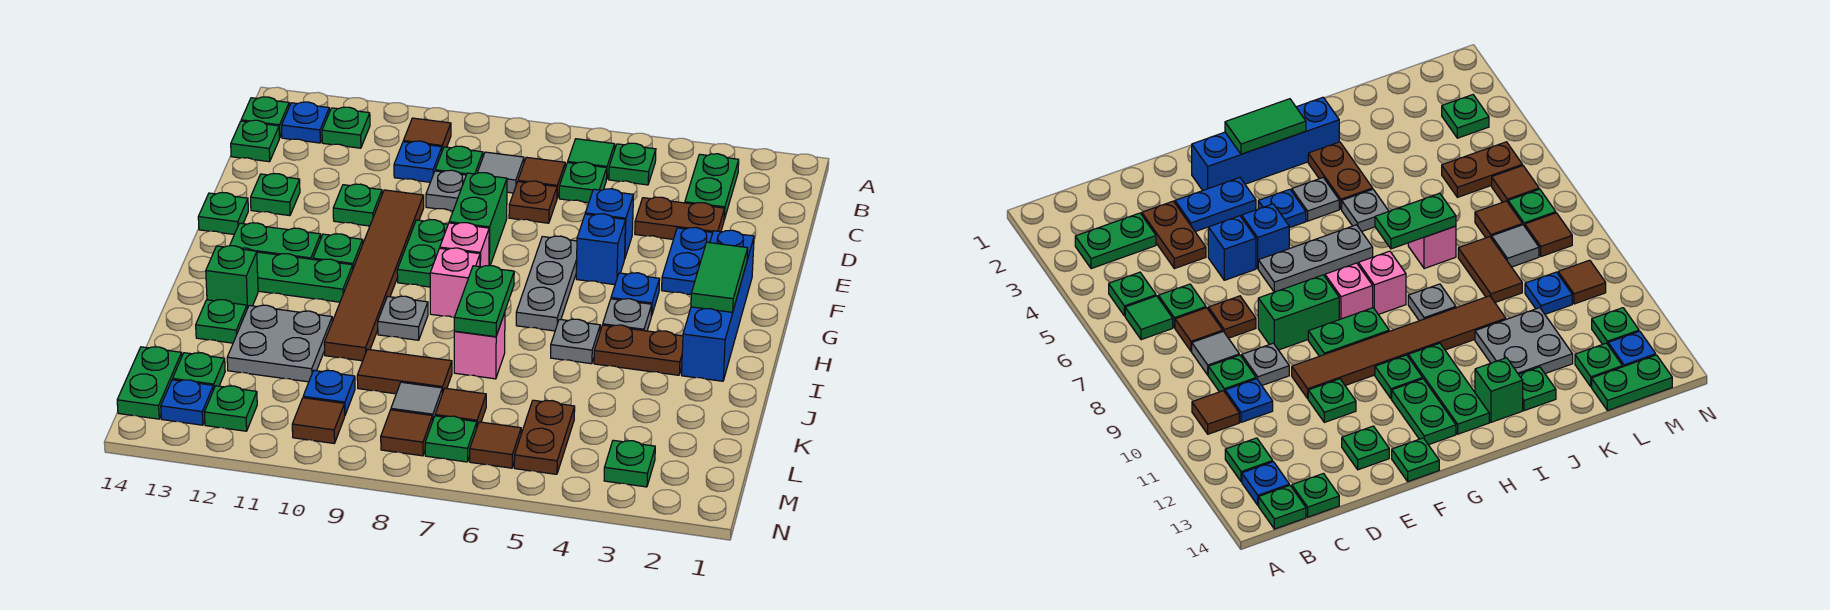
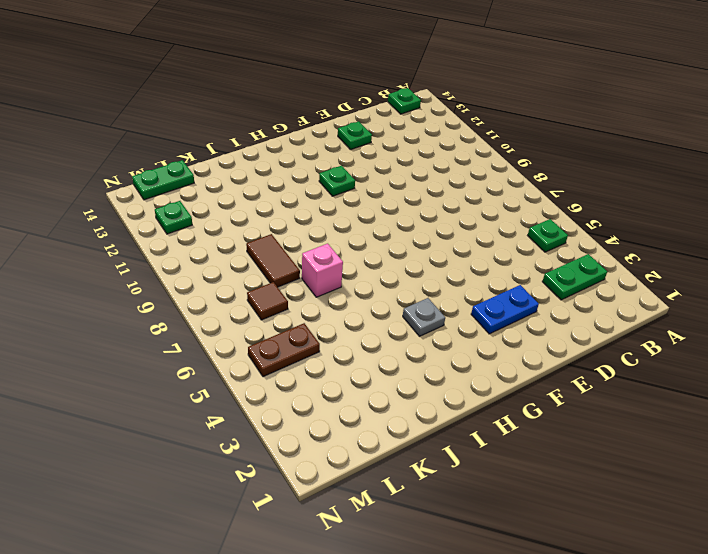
none -> green tile B6 level 1
none -> brown tile B10 level 1
none -> green plate B12 level 1
none -> blue plate B13 level 1

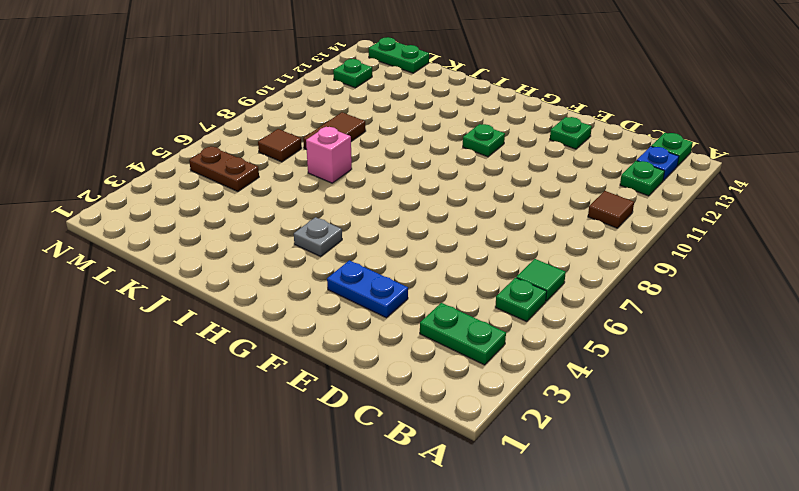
none -> green plate C6 level 1
none -> brown tile C7 level 1
none -> grey tile C8 level 1
none -> green plate C9 level 1

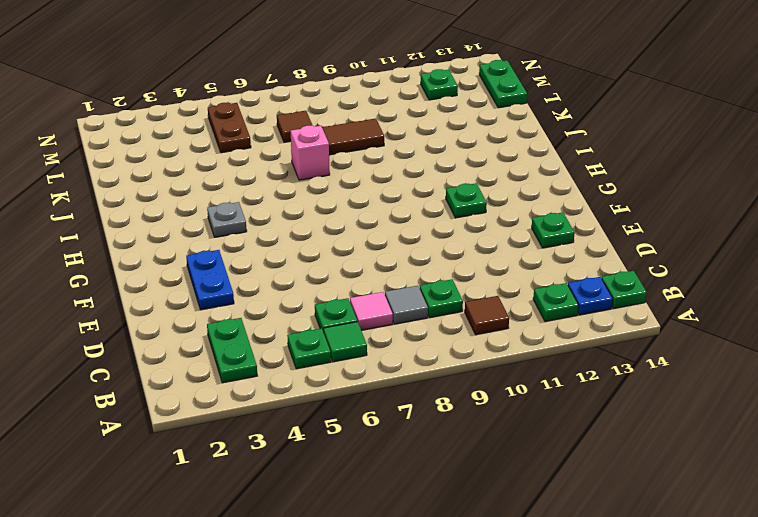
pink tile C7 level 1 -> brown tile C7 level 1
none -> blue plate C10 level 1
none -> green plate C14 level 1
none -> brown plate D3:D4 level 1
none -> brown plate D7 level 1

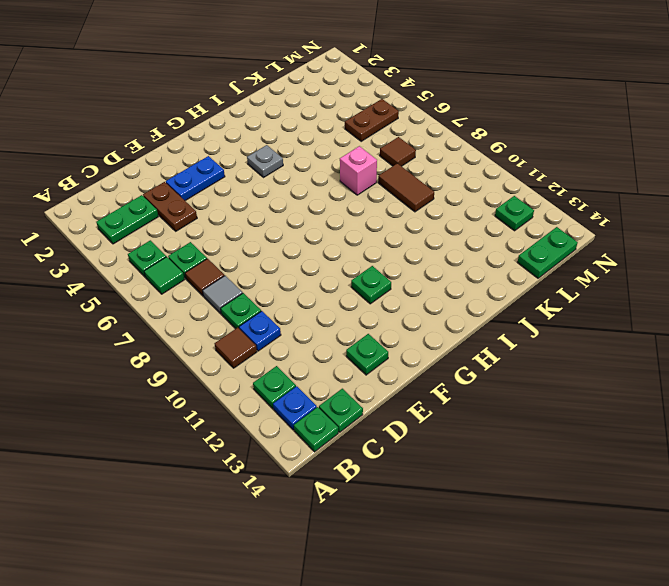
none -> brown plate D7 level 1
none -> grey plate D9 level 1
none -> blue brick E5 level 1
none -> green brick E8:F8 level 1

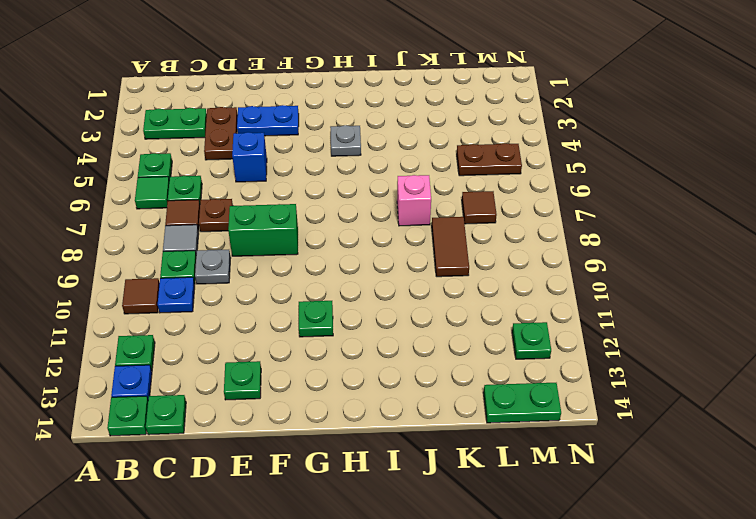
none -> brown tile E10:J10 level 1
none -> green plate E11 level 1
none -> blue brick F2:I2 level 1
none -> blue brick F5 level 1

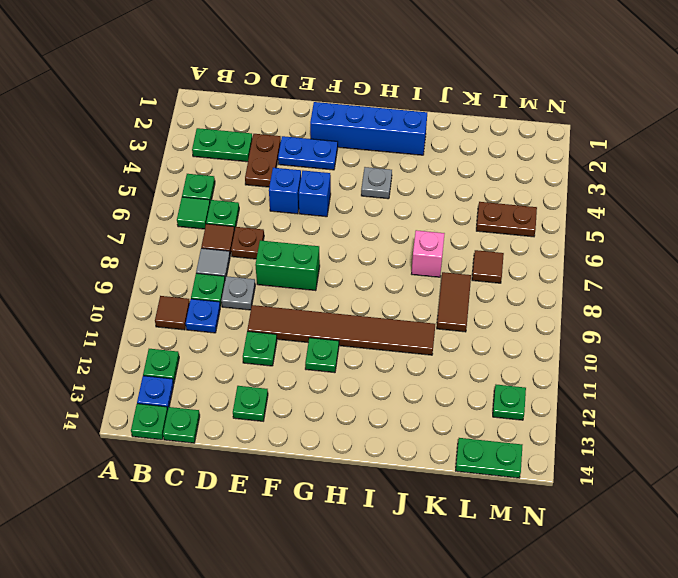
none -> grey plate F6:H6 level 1
none -> green plate F9:G9 level 1
none -> green plate F14 level 1
none -> blue plate G4 level 1

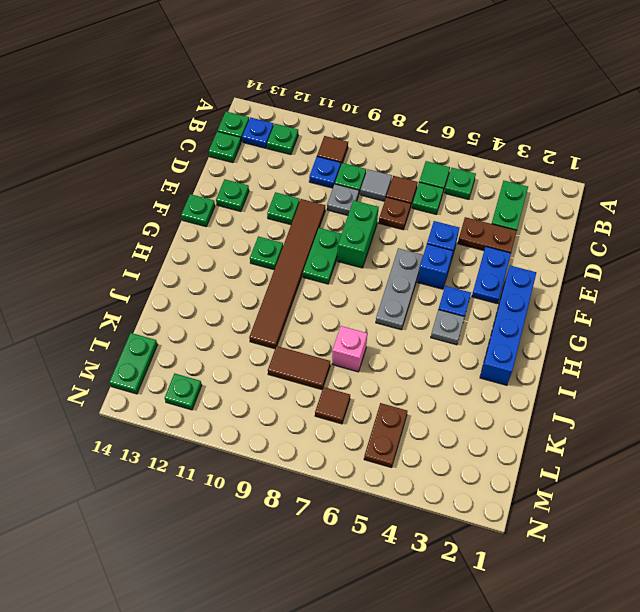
none -> pink brick G8 level 1
none -> green plate G12:G13 level 1
none -> pink brick H8 level 1
none -> green plate H11:H13 level 1

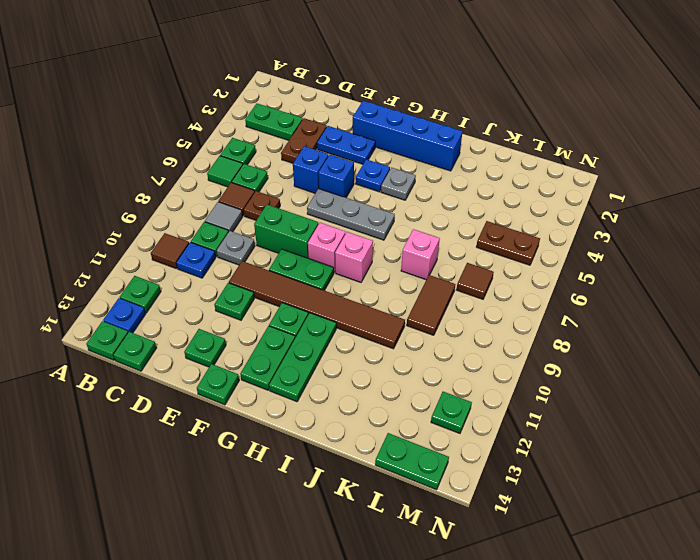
none -> brown plate I3:I4 level 1
none -> grey plate I5 level 1
none -> grey plate I9 level 1
none -> green brick I13 level 1

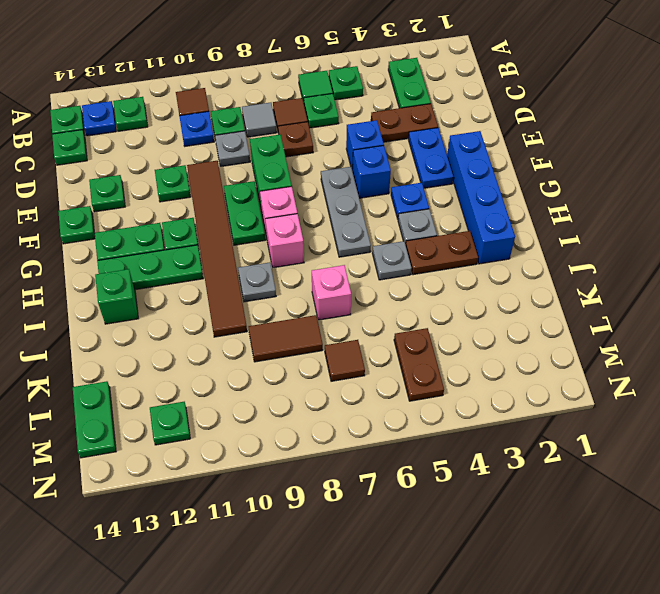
none -> grey plate J11:K12 level 1
none -> green plate J13 level 1
none -> grey tile L8 level 1
none -> blue plate L10 level 1

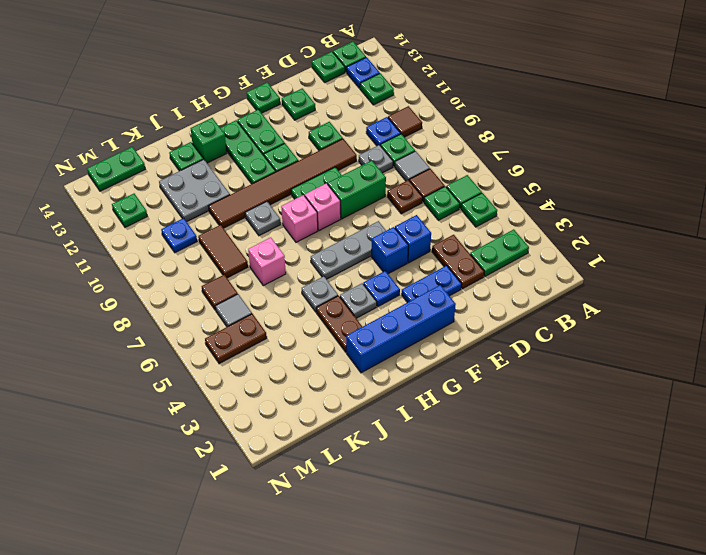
grey tile L6 level 1 -> grey tile L8 level 1
none -> green plate L13 level 1
none -> green plate M3 level 1
none -> brown tile M6 level 1
none -> green plate M7 level 1

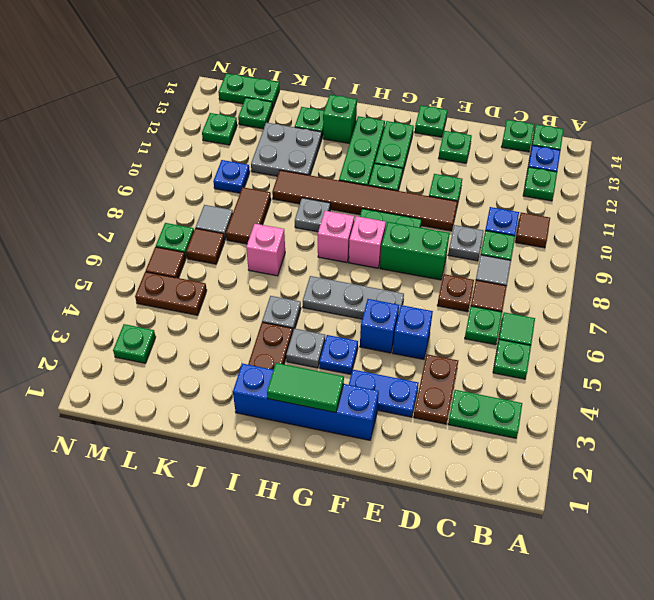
none -> brown tile M8 level 1
none -> brown tile M10 level 1
none -> blue plate M13 level 1
none -> green plate I7:J7 level 2

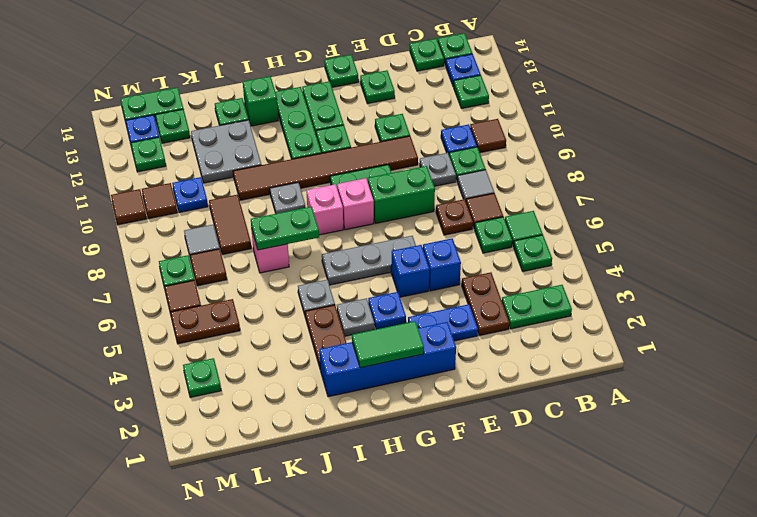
brown tile N10 level 1 -> brown tile M8 level 1

